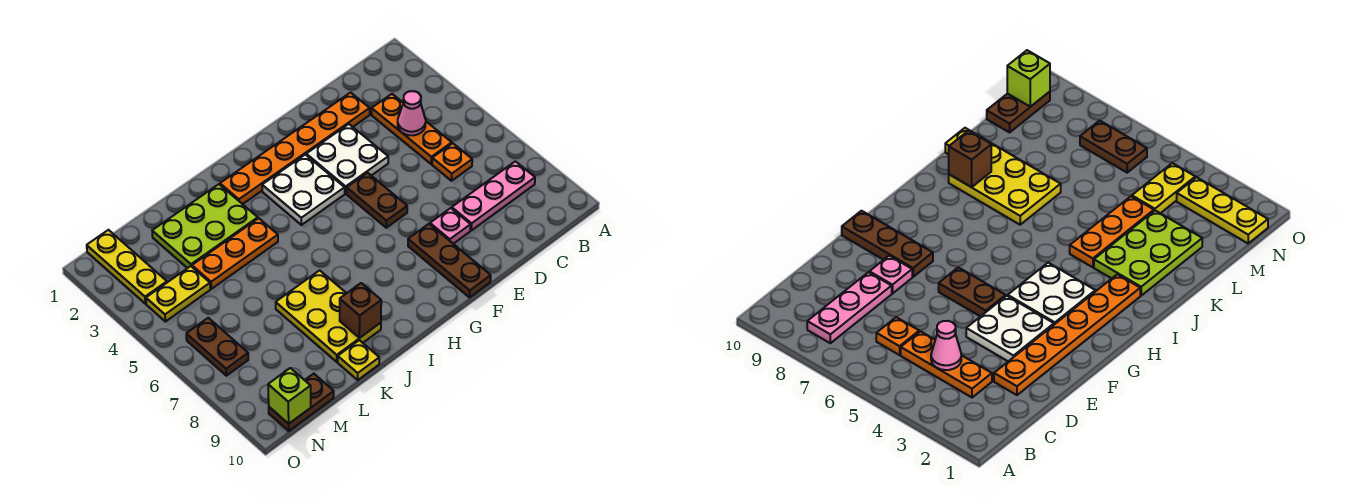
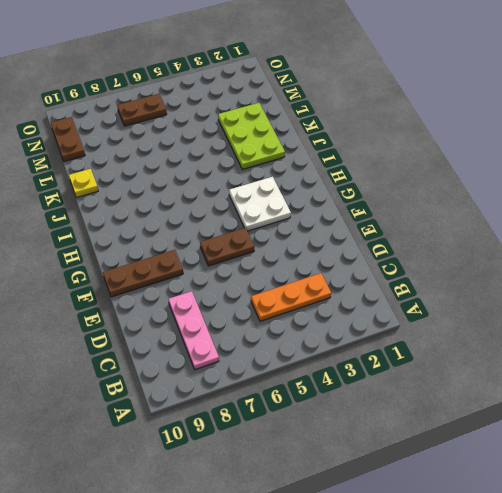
none -> orange plate C6 level 1
none -> orange plate D2:I2 level 1
none -> white plate E3:F4 level 1

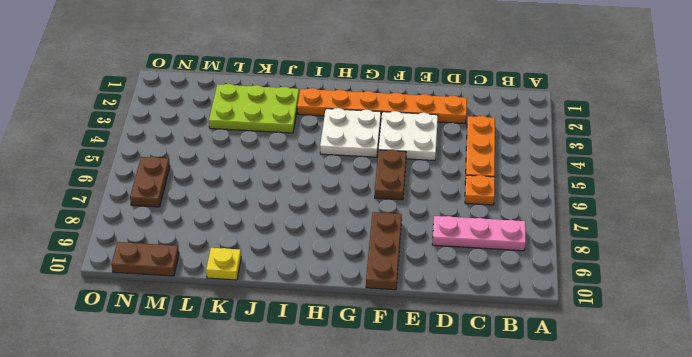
none -> pink plate E8 level 1
none -> orange plate J4:L4 level 1
none -> yellow plate J7:K9 level 1

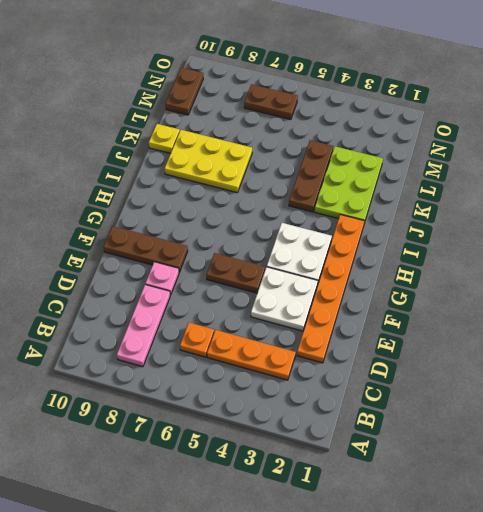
brown plate J4:L4 level 1 -> orange plate J4:L4 level 1
none -> yellow plate M4:N4 level 1
none -> yellow plate N1:N3 level 1
none -> pink cone C4 level 2

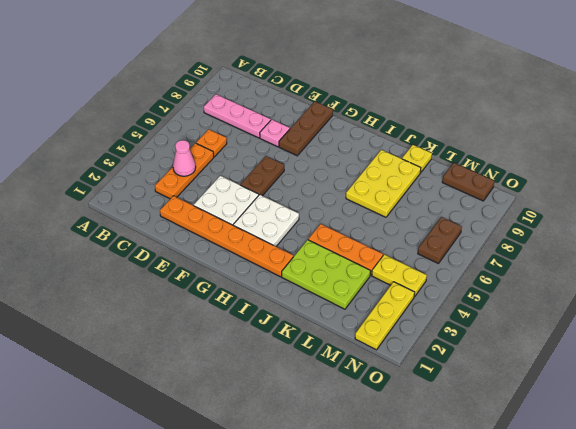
none -> brown brick J9 level 2
none -> lime brick N10 level 2

